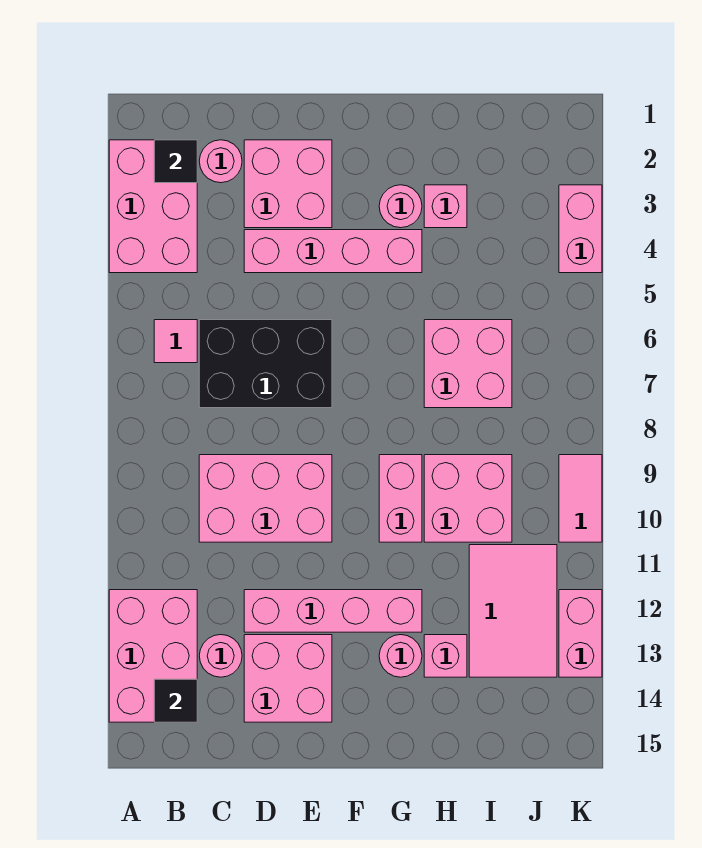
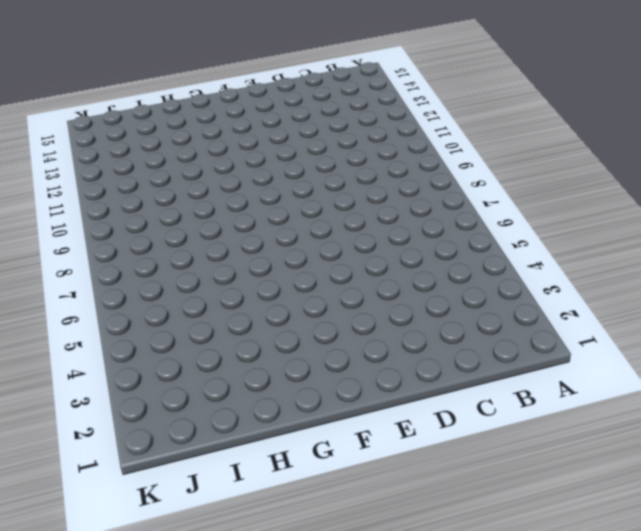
none -> pink brick A2:B4 level 1
none -> pink brick A12:B14 level 1
none -> pink tile B6 level 1

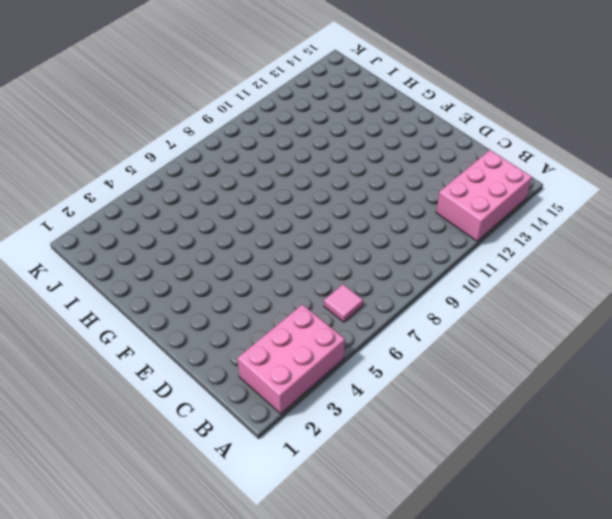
none -> pink round brick C2 level 1
none -> black brick C6:E7 level 1
none -> pink brick C9:E10 level 1

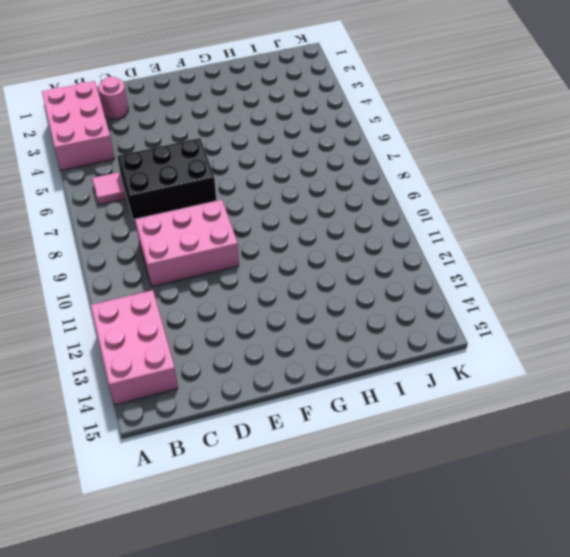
none -> pink round brick C13 level 1
none -> pink brick D2:E3 level 1
none -> pink brick D4:G4 level 1

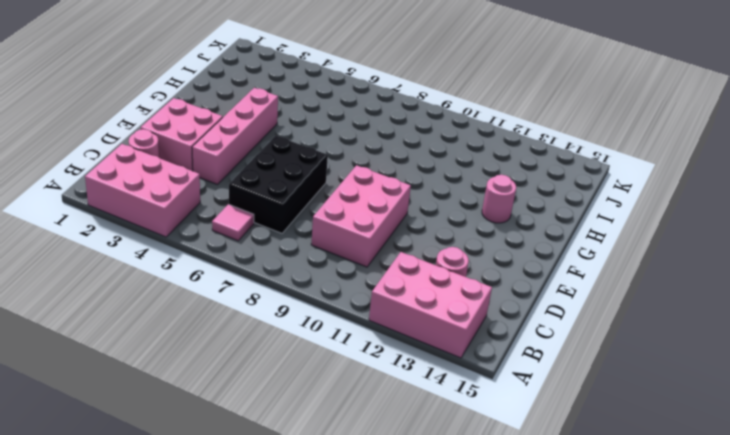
none -> pink brick D12:G12 level 1
none -> pink brick D13:E14 level 1
none -> pink round brick G3 level 1

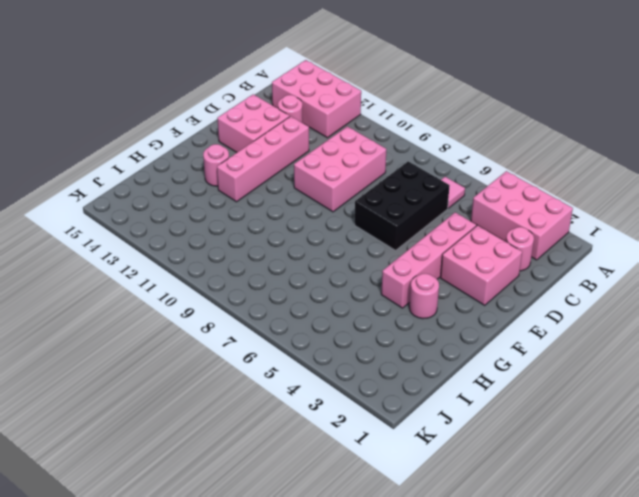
none -> pink brick G9:G10 level 1
none -> pink brick H3 level 1
none -> pink brick H6:I7 level 1

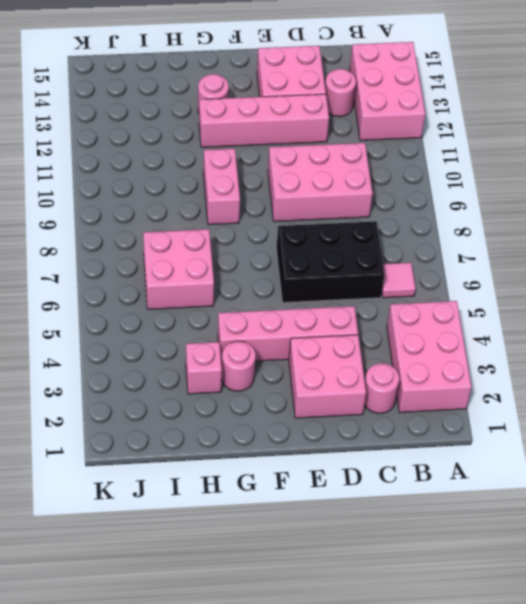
none -> pink brick H9:I10 level 1
none -> pink brick H13 level 1
none -> pink tile I11:J13 level 1

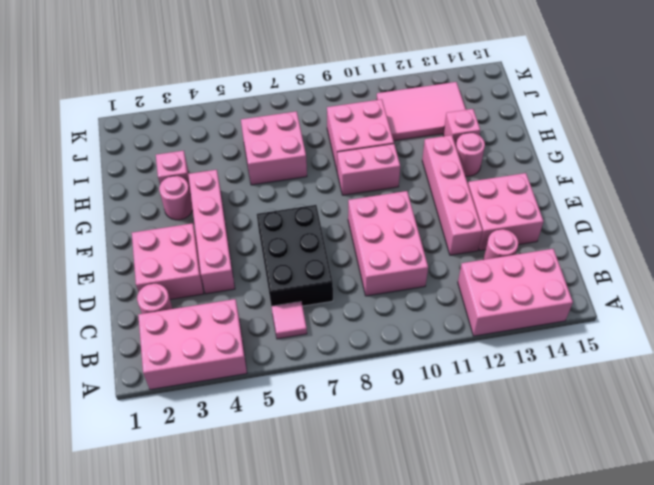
none -> pink brick K3:K4 level 1
none -> pink tile K9:K10 level 1
none -> pink brick K12:K13 level 1

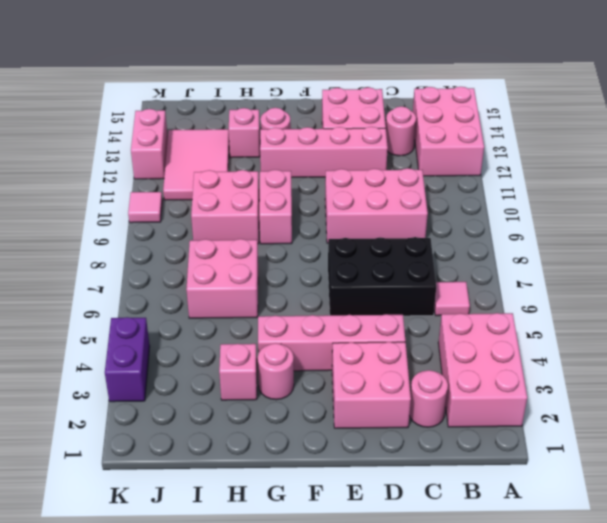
purple brick K3:K4 level 1 -> pink brick K3:K4 level 1
pink tile K10 level 1 -> pink tile K9:K10 level 1
none -> black tile B2 level 2
none -> black tile B14 level 2

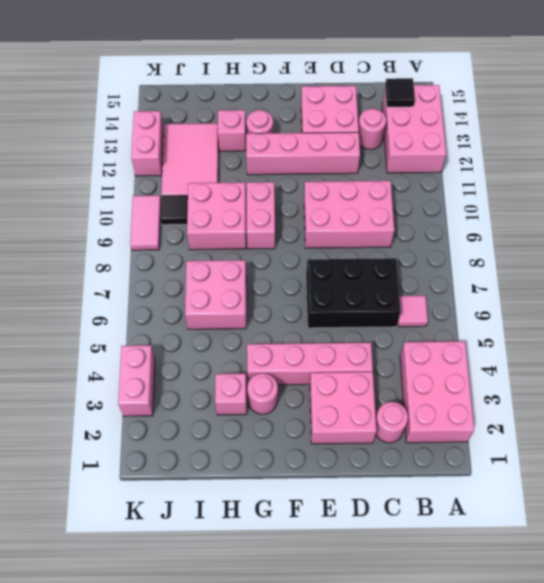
black tile J10 level 1 -> black tile B2 level 2

